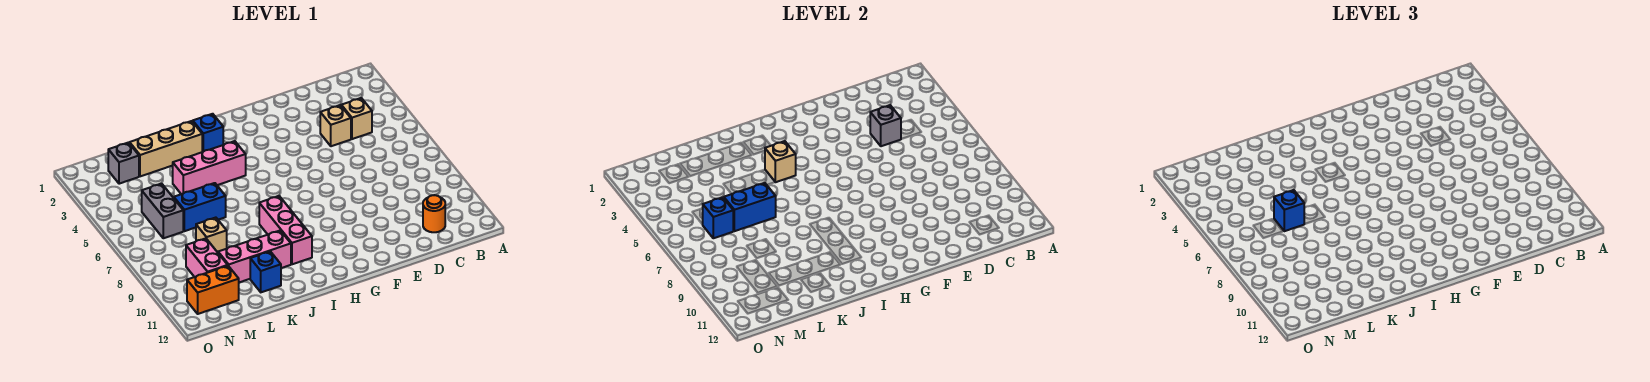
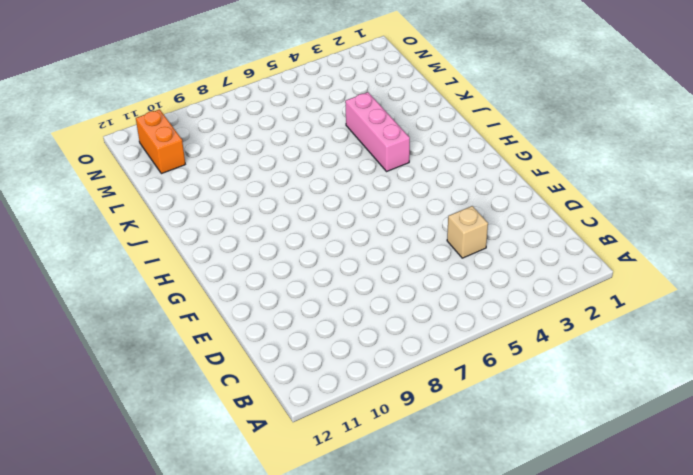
none -> tan brick C4 level 1
none -> orange round brick C11 level 1
none -> blue brick I2 level 1

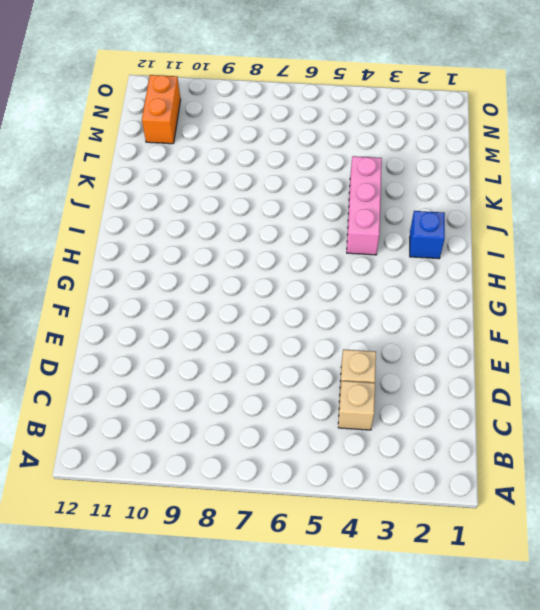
none -> orange round brick C11 level 1
none -> pink brick I8:I10 level 1
none -> tan brick J2:L2 level 1

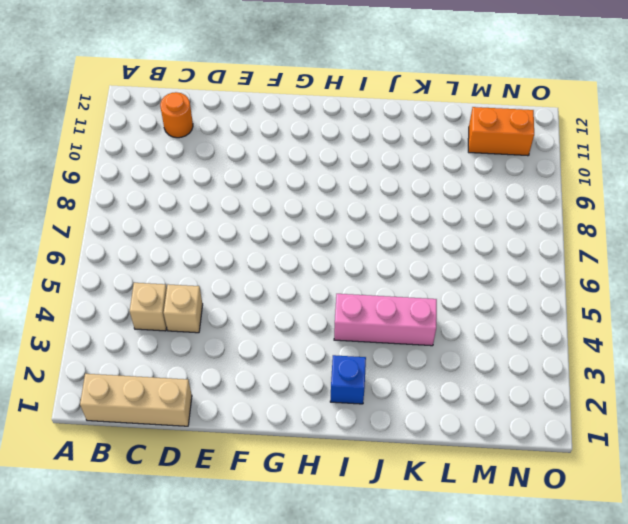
tan brick B1:D1 level 1 -> tan brick J2:L2 level 1
none -> pink brick I8:I10 level 1
none -> pink brick J10:L10 level 1
none -> blue brick K6:L6 level 1

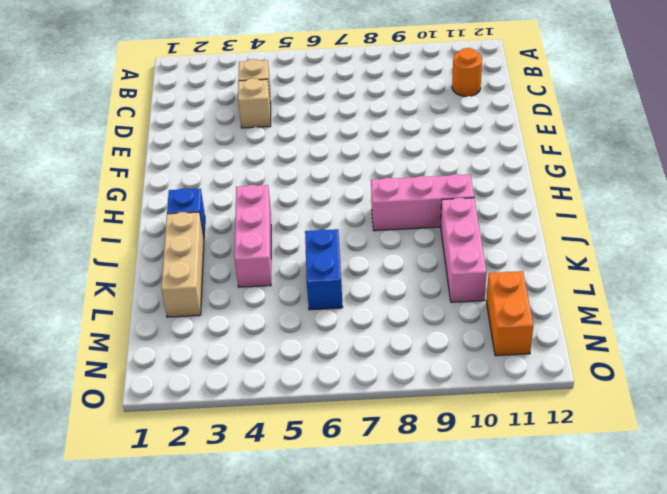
none -> blue brick K11 level 1
none -> tan brick L8 level 1
none -> grey brick M2 level 1

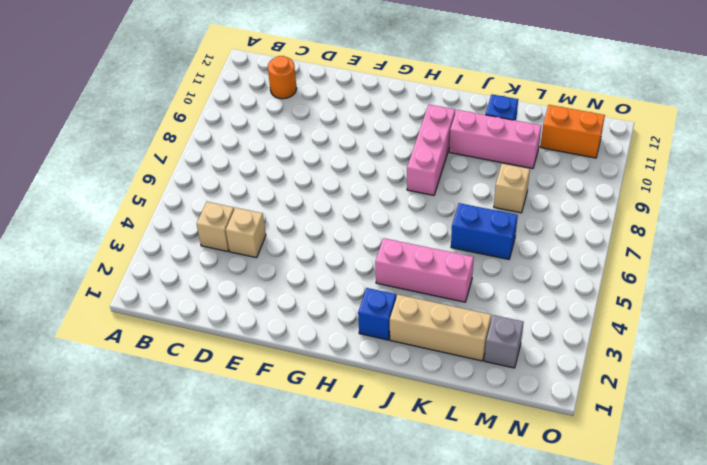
none -> grey brick M5:M6 level 1
none -> pink brick M9:M10 level 1
none -> grey brick D4 level 2

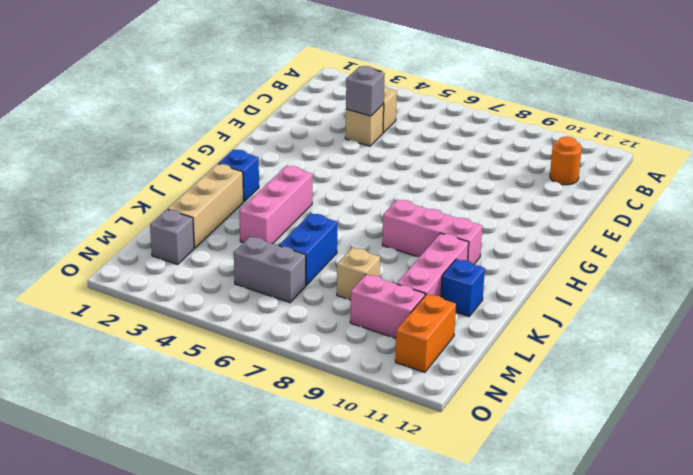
none -> tan brick I4 level 2
none -> blue brick K6:L6 level 2
none -> blue brick M6 level 2

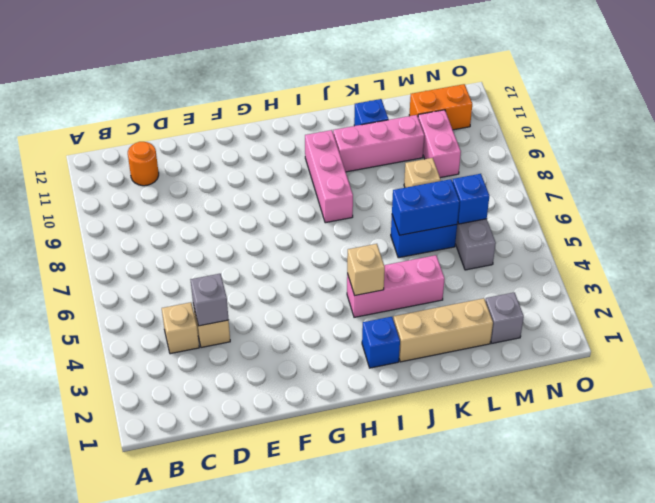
none -> blue brick L6 level 3

